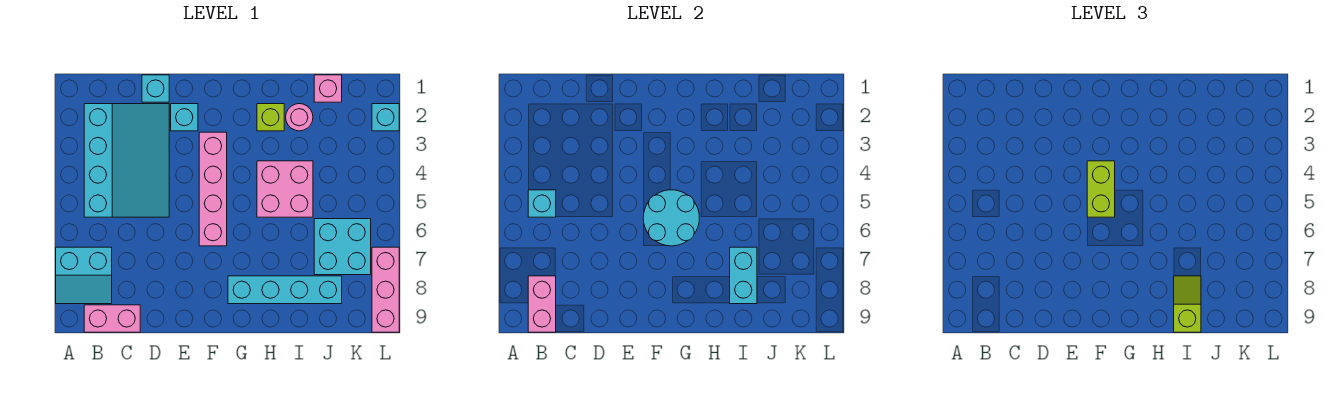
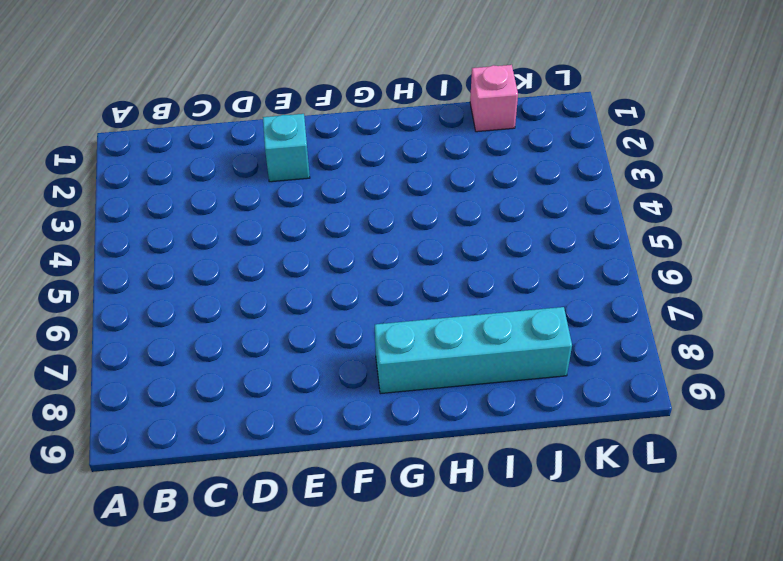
none -> cyan slope A7:B8 level 1 top 7
none -> cyan slope B2:D5 level 1 top B
none -> pink brick B9:C9 level 1

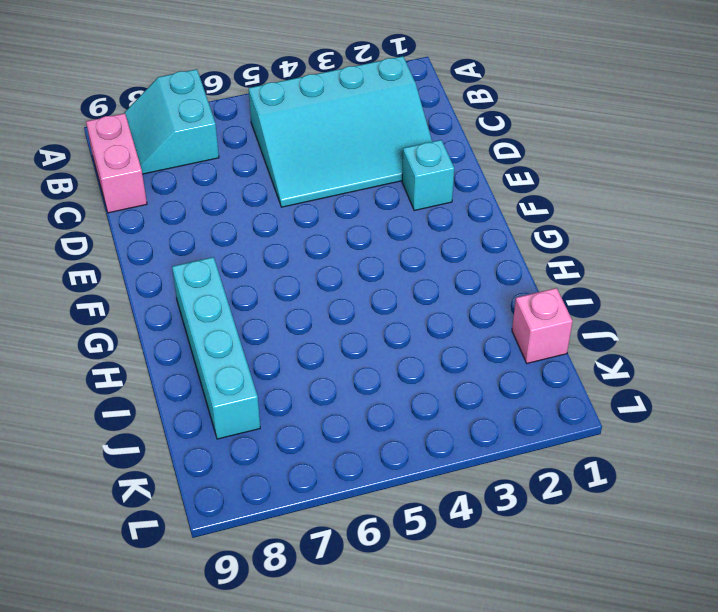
none -> cyan brick D1 level 1
none -> pink brick F3:F6 level 1
none -> lime brick H2 level 1

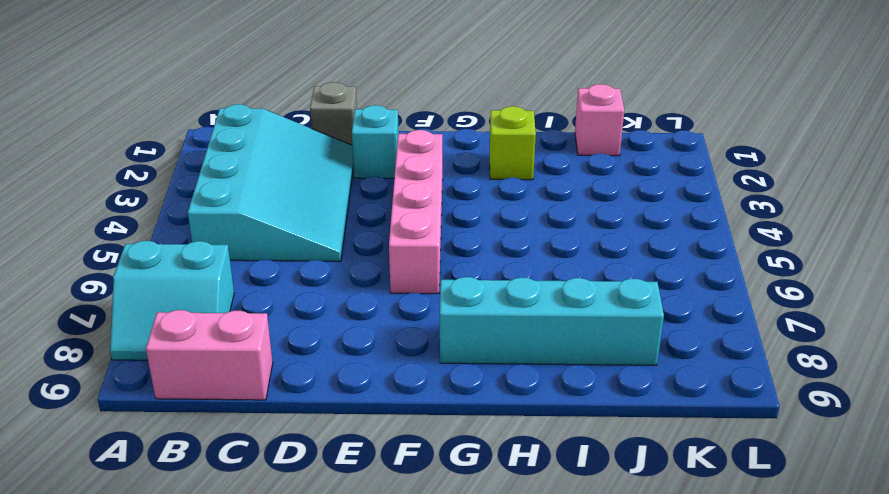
grey brick D1 level 1 -> cyan brick D1 level 1
none -> pink brick H4:I5 level 1
none -> pink round brick I2 level 1
none -> cyan brick J6:K7 level 1

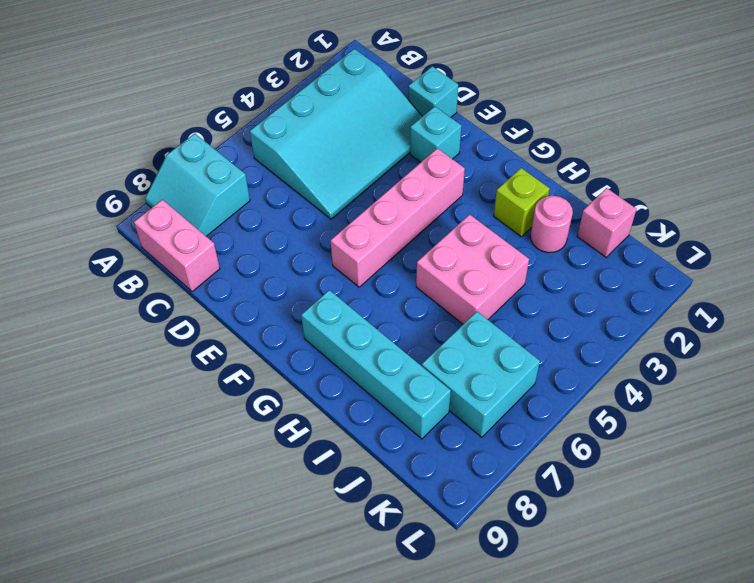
none -> cyan brick L2 level 1
none -> pink brick L7:L9 level 1
none -> cyan brick B5 level 2

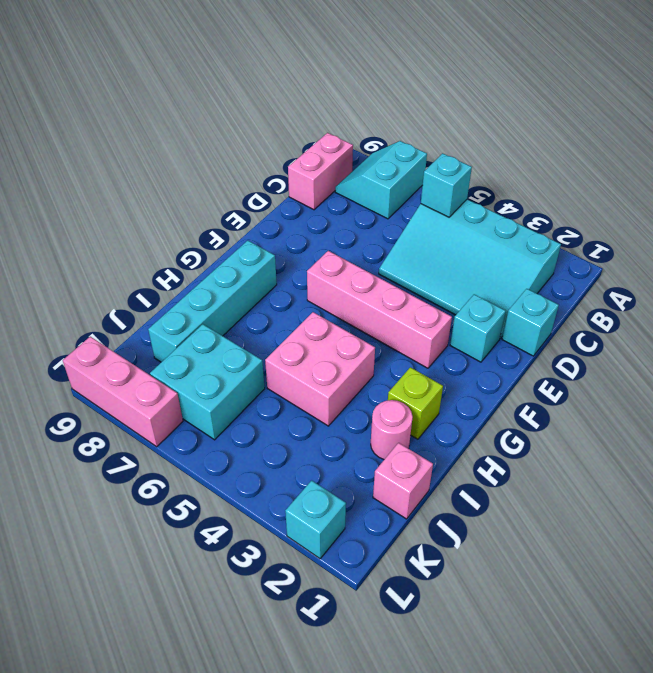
none -> pink brick B8:B9 level 2
none -> cyan round brick F5:G6 level 2
none -> cyan brick I7:I8 level 2

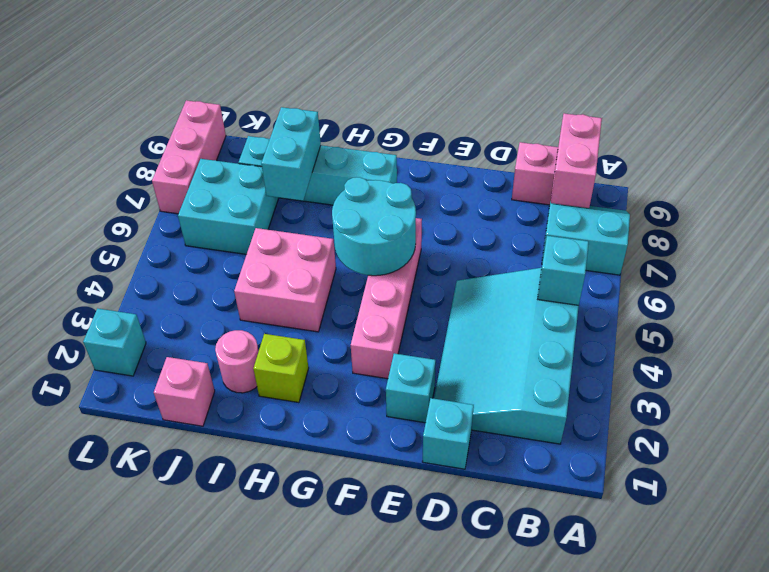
none -> lime brick F4:F5 level 3
none -> lime slope I8:I9 level 3 top 9

